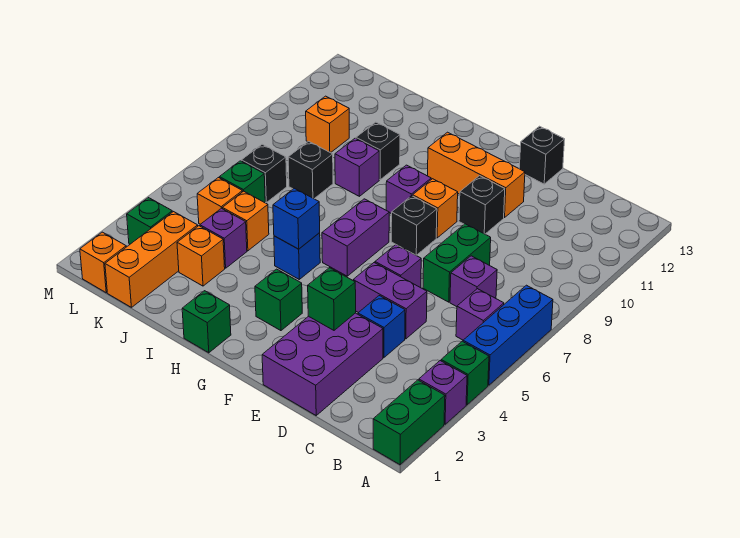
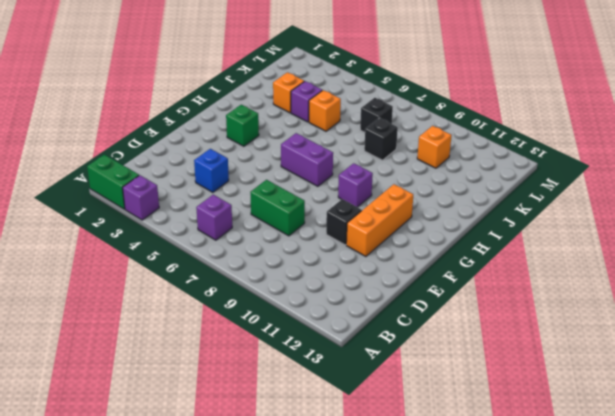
none -> green brick A4 level 1
none -> blue brick A5:A7 level 1
none -> purple brick C7 level 1
none -> purple brick D1:E3 level 1

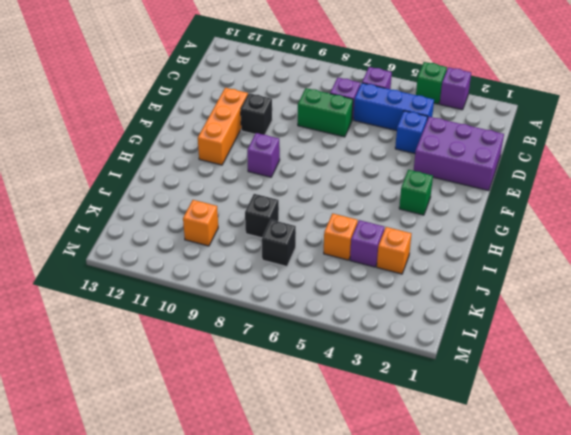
blue brick C4:C6 level 1 -> blue brick A5:A7 level 1
none -> green brick A1:A2 level 1
none -> purple brick D5:E5 level 1
none -> purple brick E6 level 1
none -> black brick E13 level 1

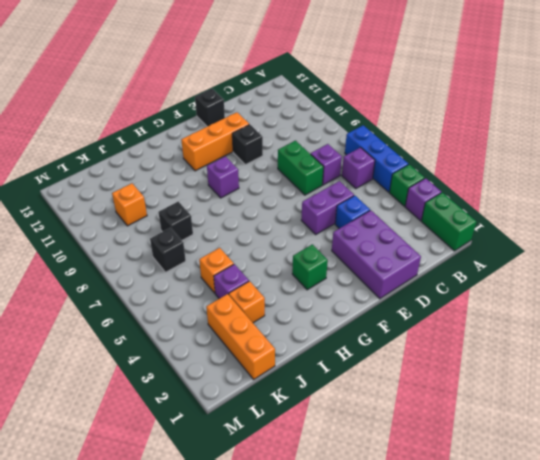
none -> purple brick E6 level 1
none -> black brick F8 level 1
none -> orange brick F9 level 1
none -> purple brick G6:G7 level 1

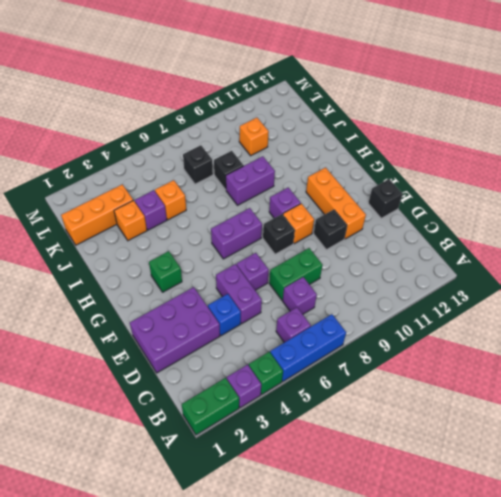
purple brick I8:I9 level 1 -> purple brick I9 level 1
none -> green brick H1 level 1
none -> blue brick H5 level 1
none -> black brick I10 level 1
none -> orange brick K5 level 1

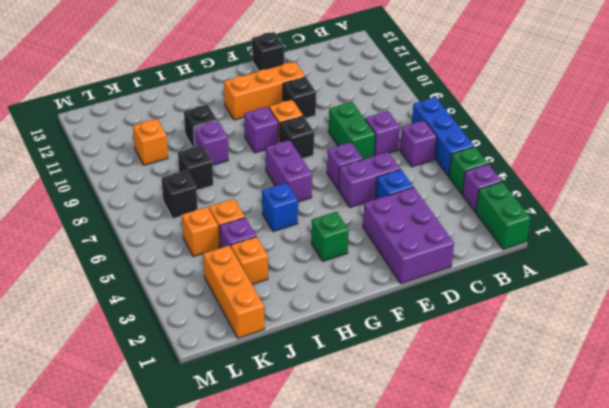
none -> green brick H1 level 1
none -> green brick K6 level 1
none -> orange brick L1 level 1
none -> green brick L3 level 1

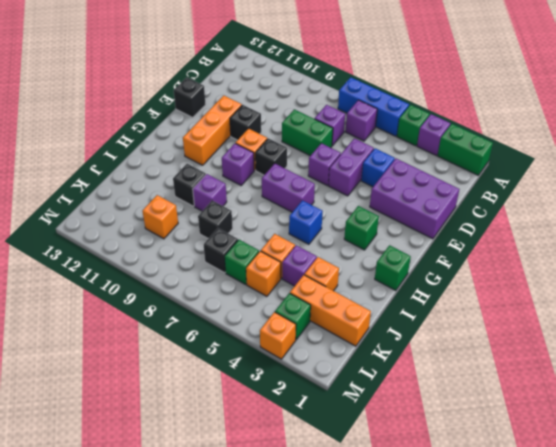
orange brick M3 level 1 -> orange brick L1 level 1
none -> green brick E3 level 2
none -> blue brick H5 level 2

